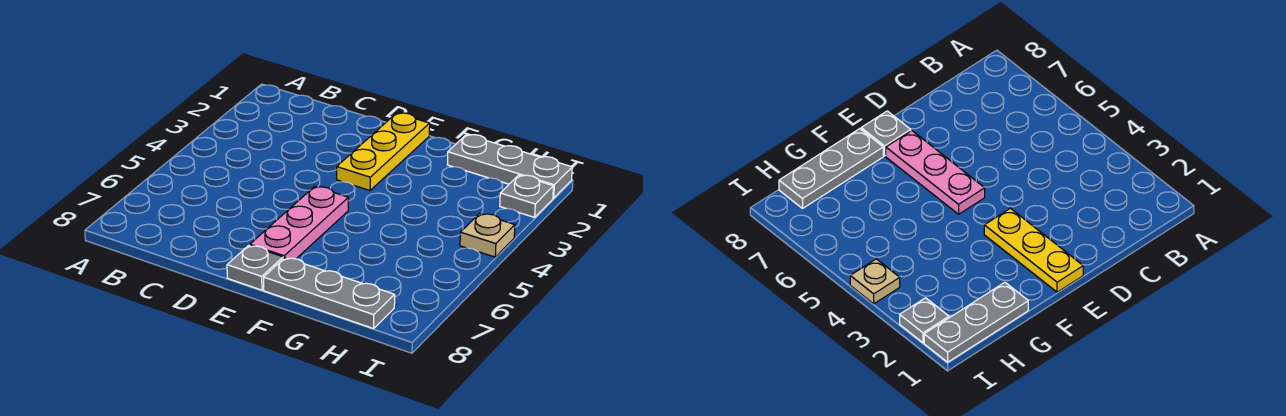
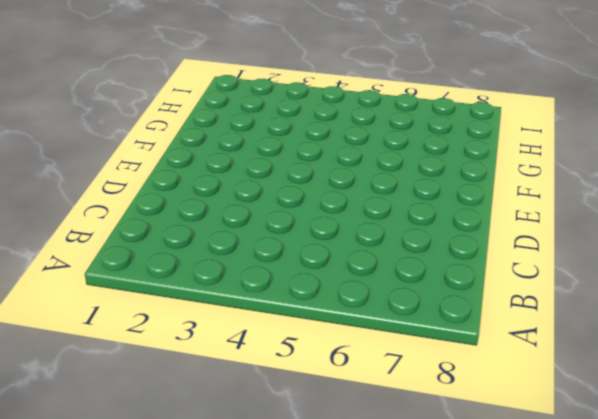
none -> yellow plate E1:E3 level 1
none -> pink plate E5:E7 level 1

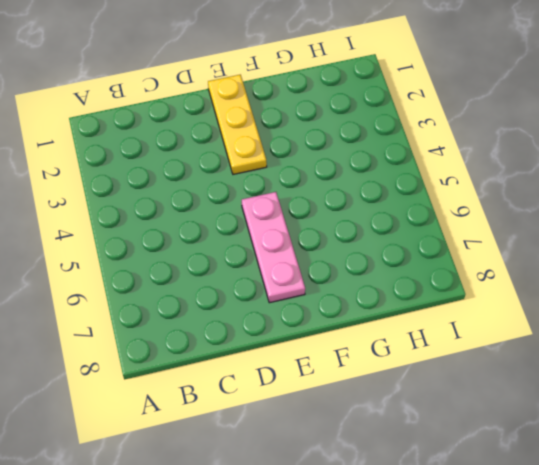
none -> grey plate E8 level 1
none -> grey plate F8:H8 level 1

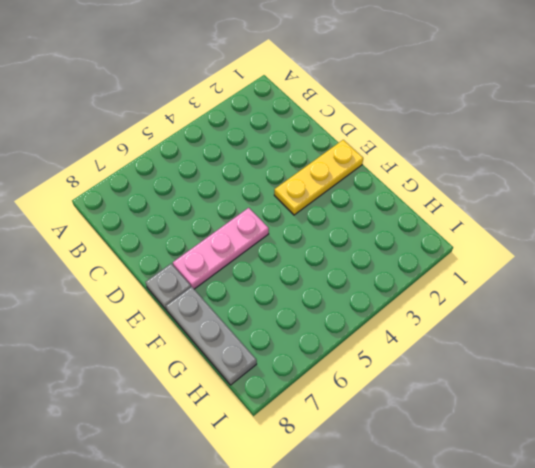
none -> grey plate G1:I1 level 1
none -> grey plate I2 level 1

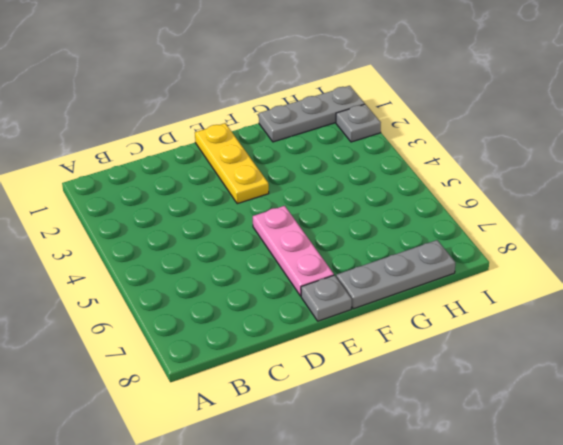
none -> tan plate I4 level 1

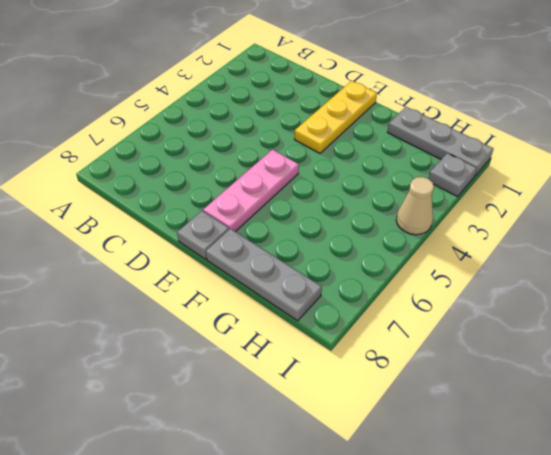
tan cone I4 level 1 -> tan plate I4 level 1

